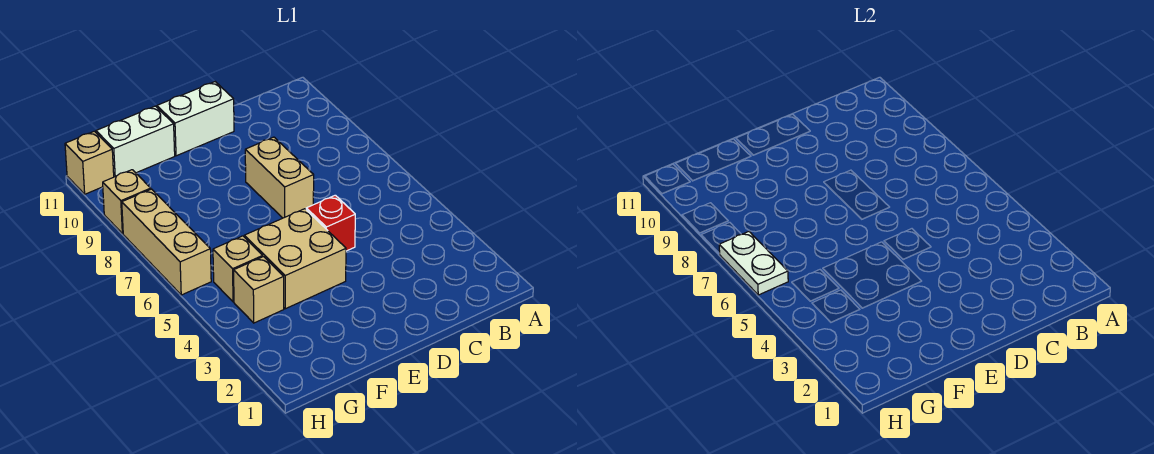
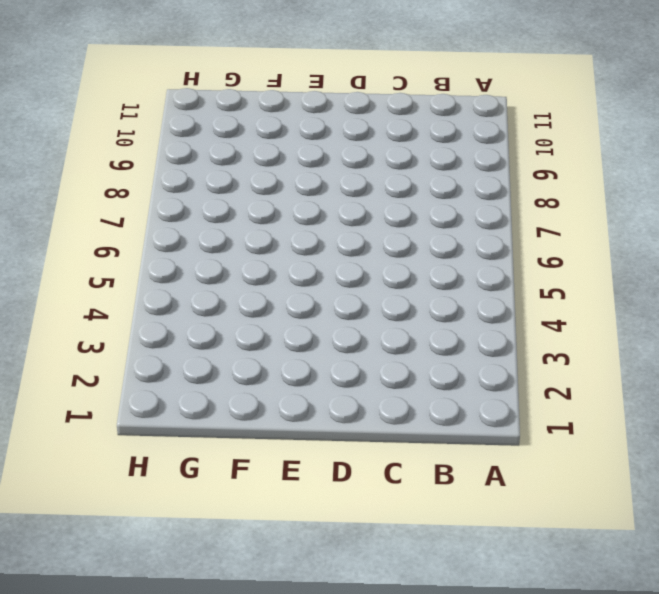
none -> red brick D5 level 1
none -> tan brick D7:D8 level 1

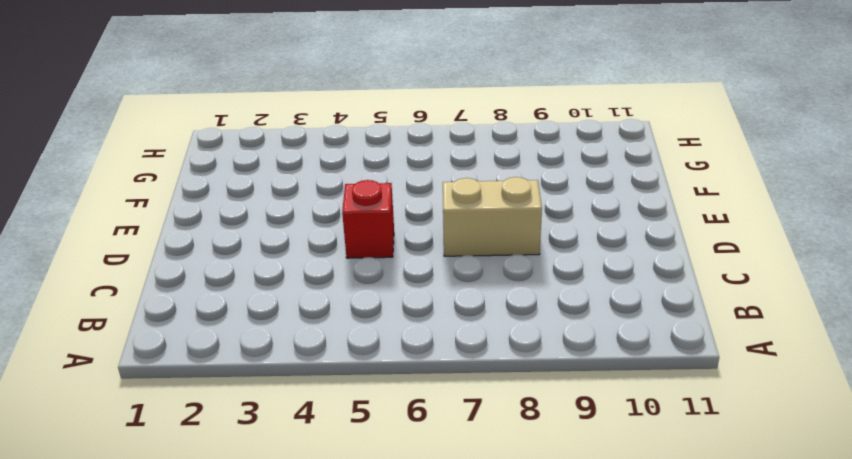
none -> white brick D11:E11 level 1
none -> tan brick E4:F5 level 1

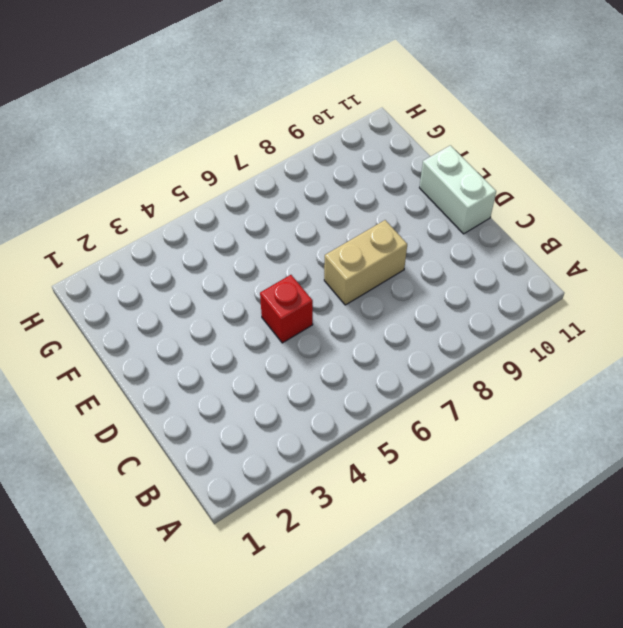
none -> tan brick E4:F5 level 1
none -> white brick F11:G11 level 1

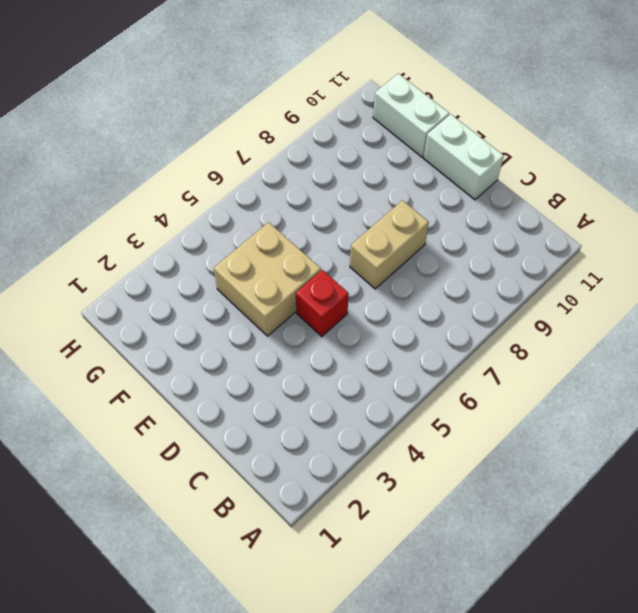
none -> tan brick G4 level 1
none -> tan brick G5 level 1

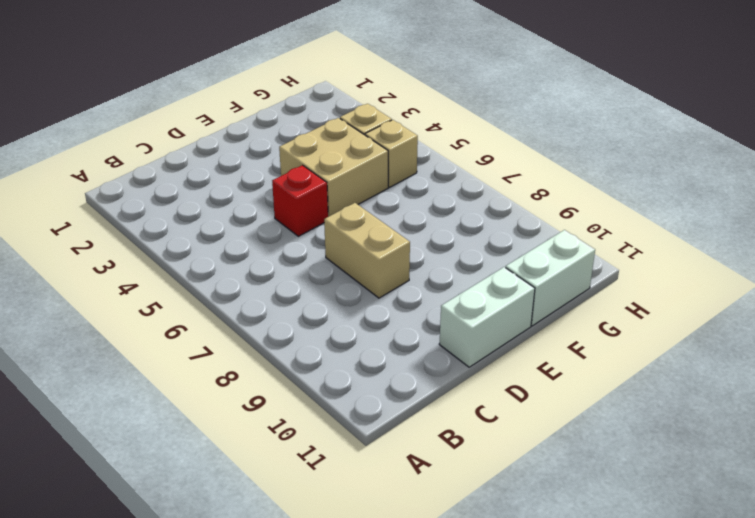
none -> tan brick H6:H8 level 1
none -> tan brick H9 level 1

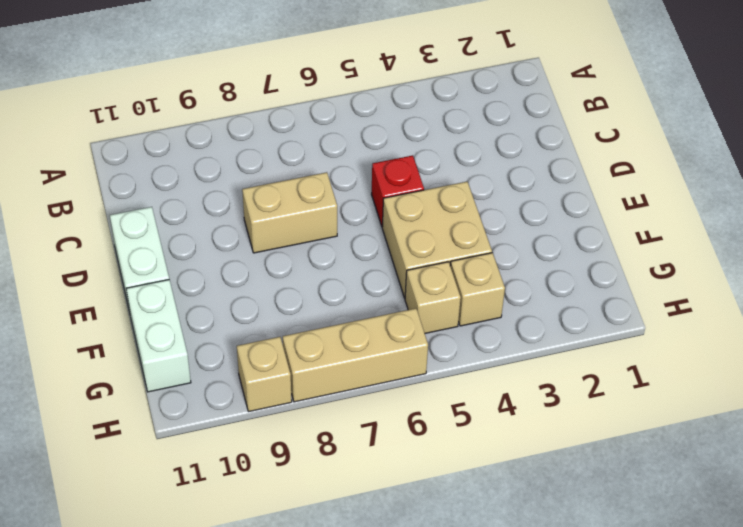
none -> tan brick H11 level 1
none -> white plate H6:H7 level 2

